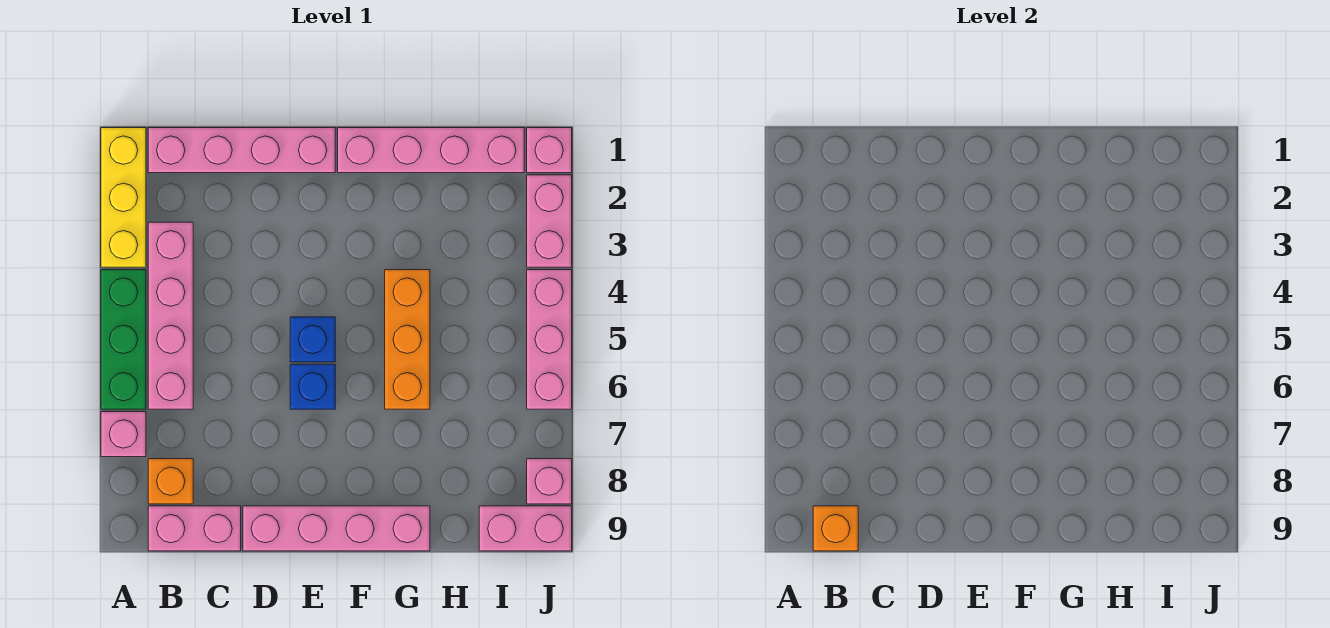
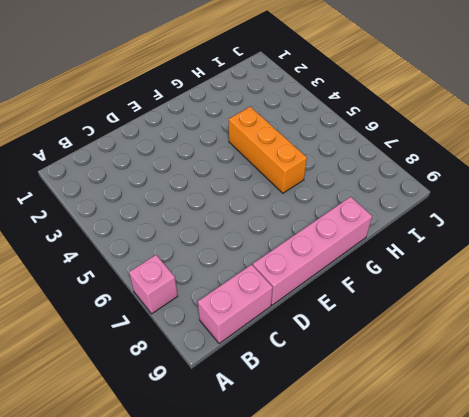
none -> yellow brick A1:A3 level 1
none -> green brick A4:A6 level 1
none -> pink brick B1:E1 level 1

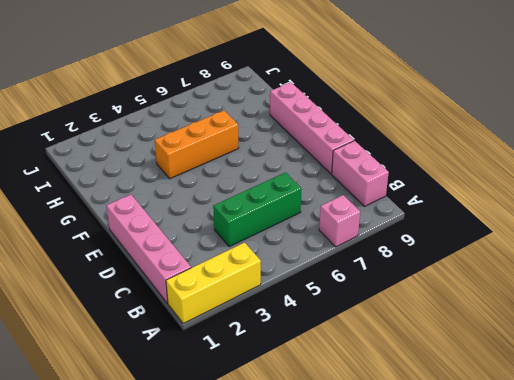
green brick C4:C6 level 1 -> green brick A4:A6 level 1
none -> pink brick B3:B6 level 1
none -> orange brick B8 level 1
none -> blue brick E5 level 1

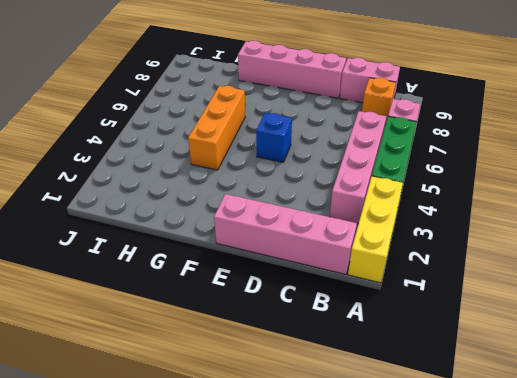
none -> blue brick E6 level 1
none -> pink brick F1:I1 level 1
none -> pink brick I9:J9 level 1

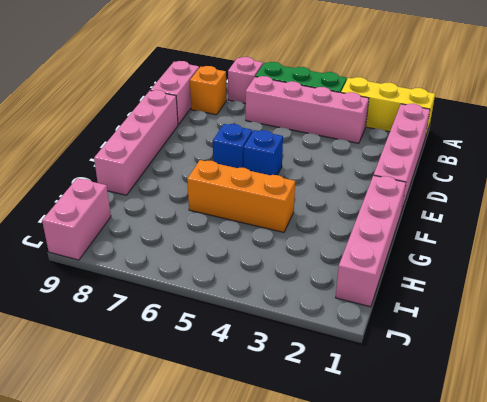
none -> pink brick J1 level 1
none -> pink brick J2:J3 level 1
none -> pink brick J4:J6 level 1

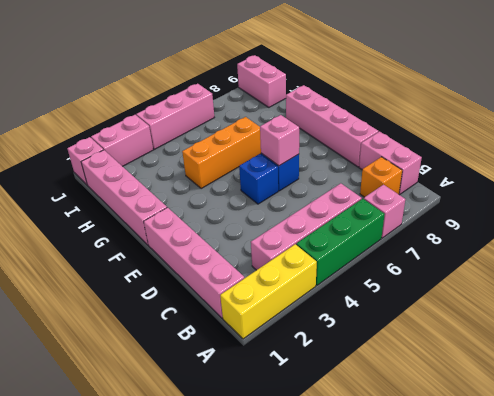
pink brick E6 level 2 -> pink brick J8 level 1
none -> orange brick B9 level 2

